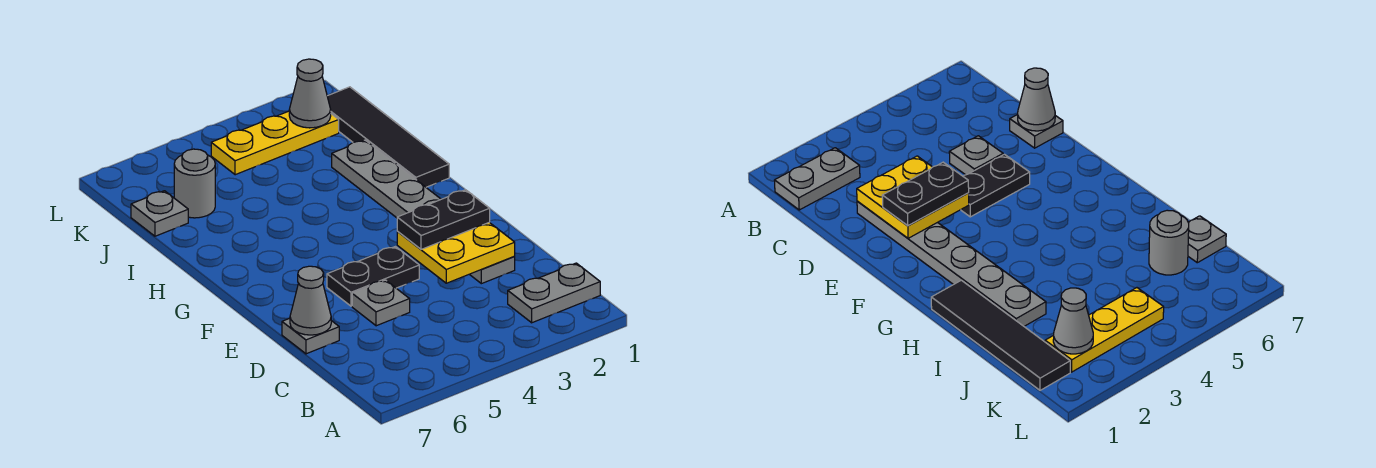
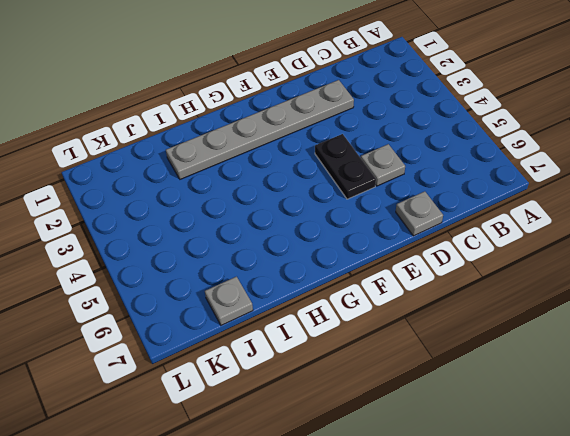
none -> grey plate B1:B2 level 1
none -> black tile H1:K1 level 1
none -> grey round brick J6 level 1

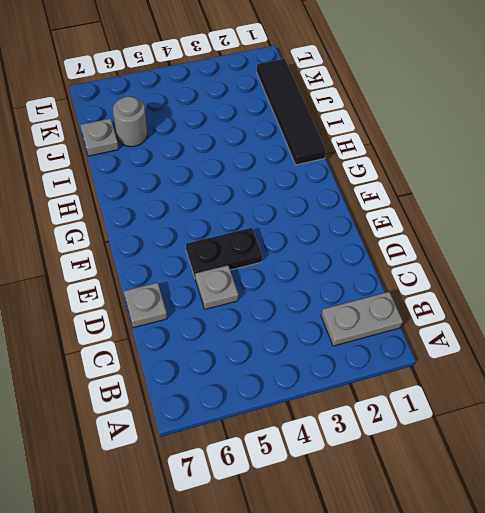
none -> grey plate D2:I2 level 1
none -> yellow plate K2:K4 level 1
none -> yellow plate D2:E3 level 2

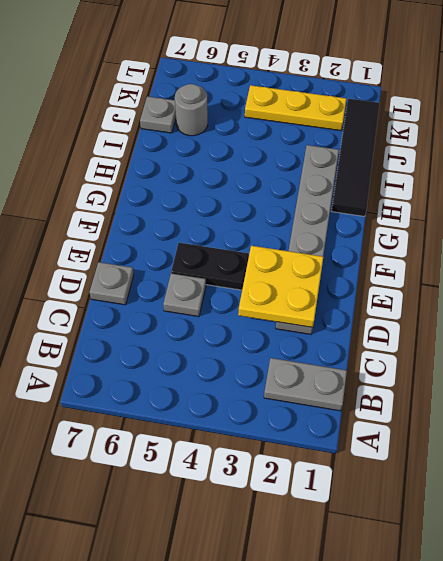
none -> grey cone D7 level 2
none -> grey cone K2 level 2
none -> black plate E2:E3 level 3

